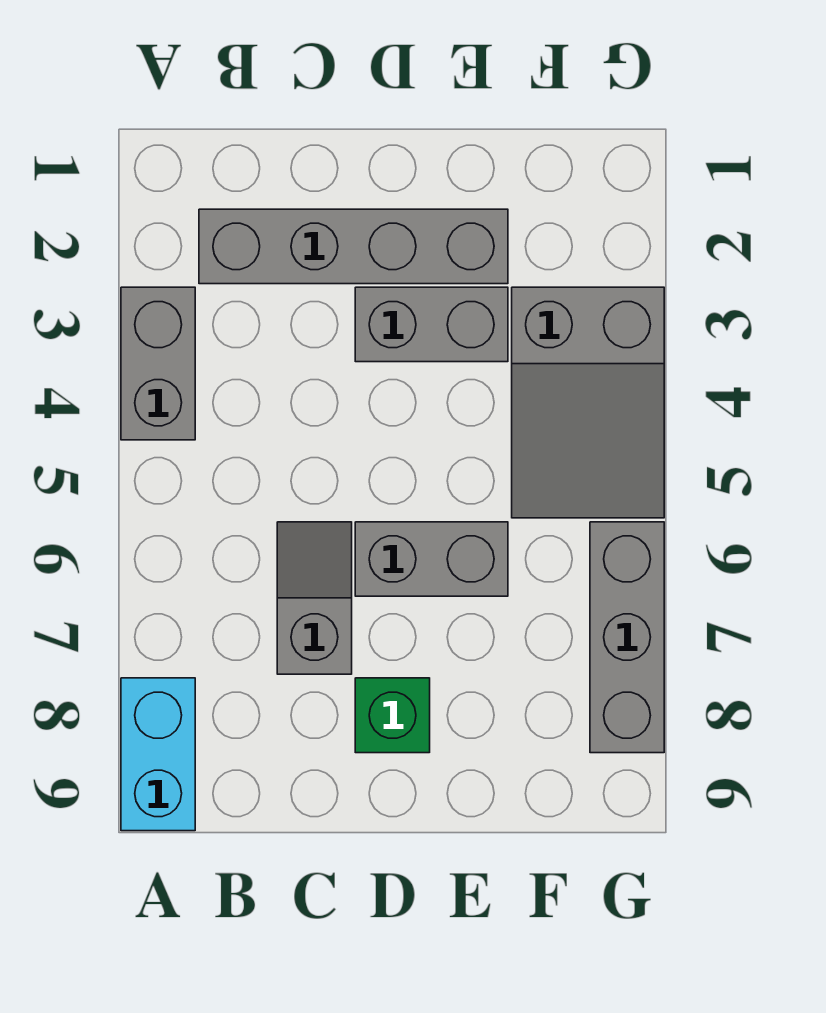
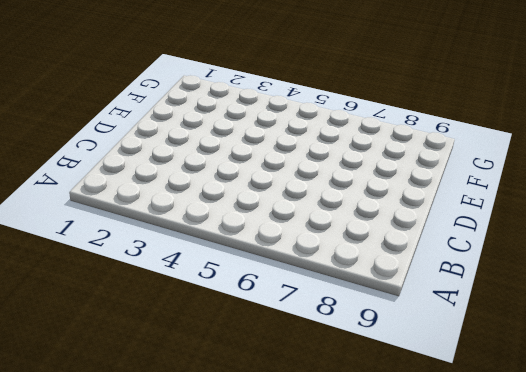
none -> grey brick A3:A4 level 1
none -> cyan brick A8:A9 level 1

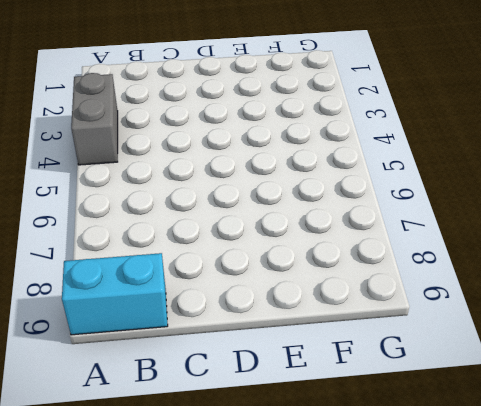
cyan brick A9:B9 level 1 -> cyan brick A8:A9 level 1
none -> grey brick B2:E2 level 1
none -> grey slope C6:C7 level 1 top 7

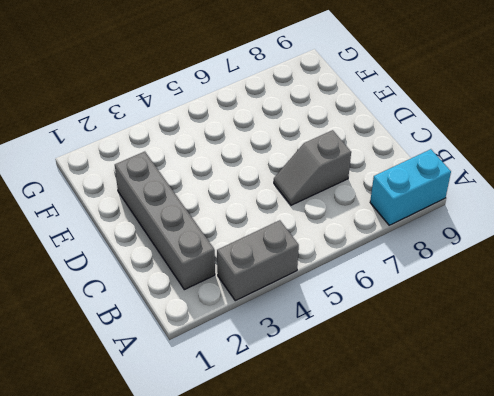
none -> grey brick D3:E3 level 1
none -> grey brick D6:E6 level 1

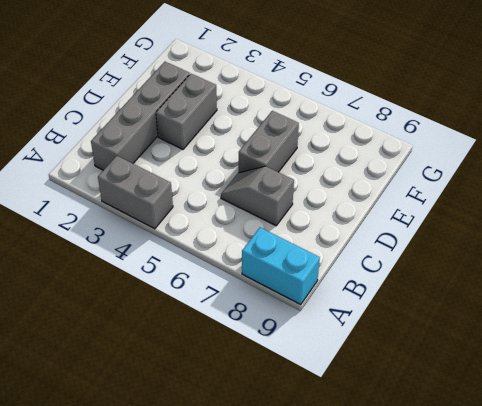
none -> green brick D8 level 1
none -> grey slope F3:G5 level 1 top 3

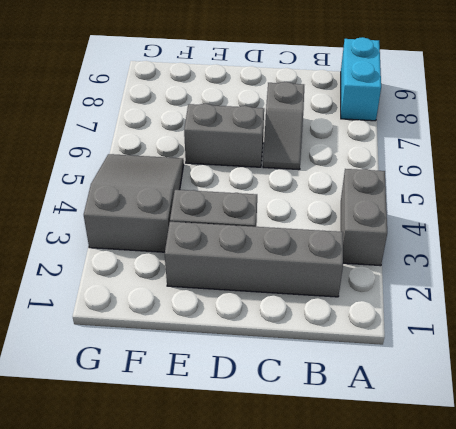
none -> green brick D8 level 1
none -> grey brick G6:G8 level 1

